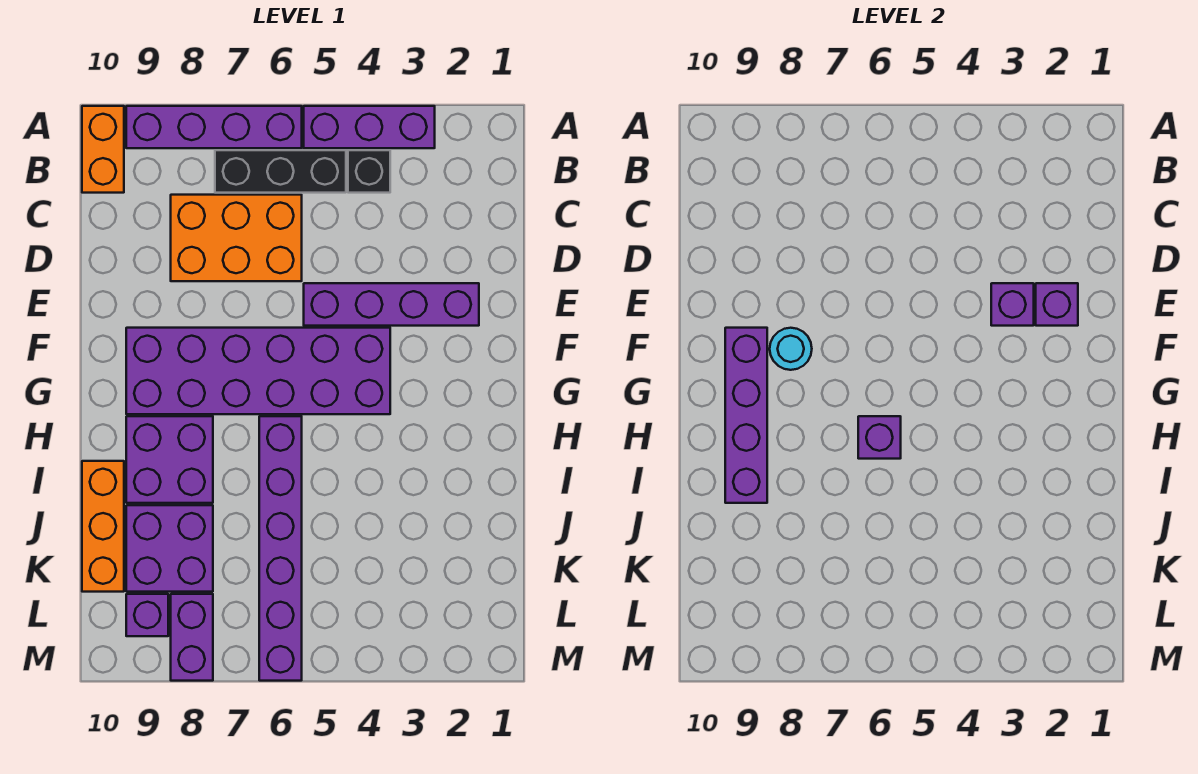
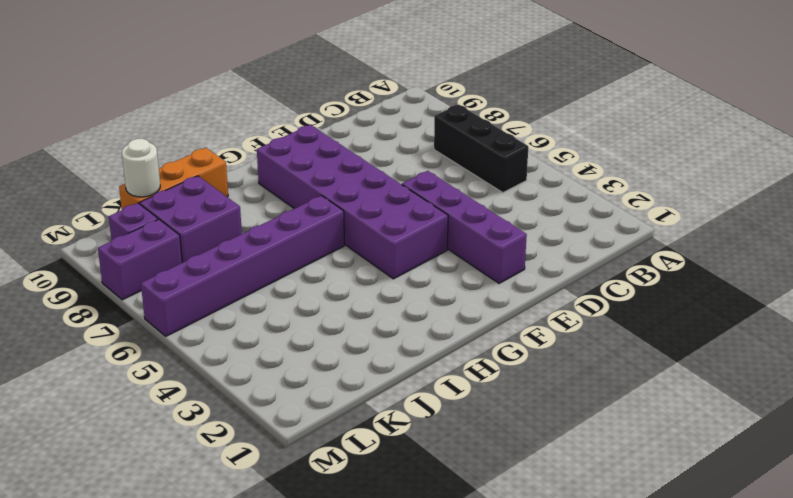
white round brick K10 level 2 -> none
none -> purple brick A3:A5 level 1
none -> purple brick A6:A9 level 1
none -> orange brick A10:B10 level 1

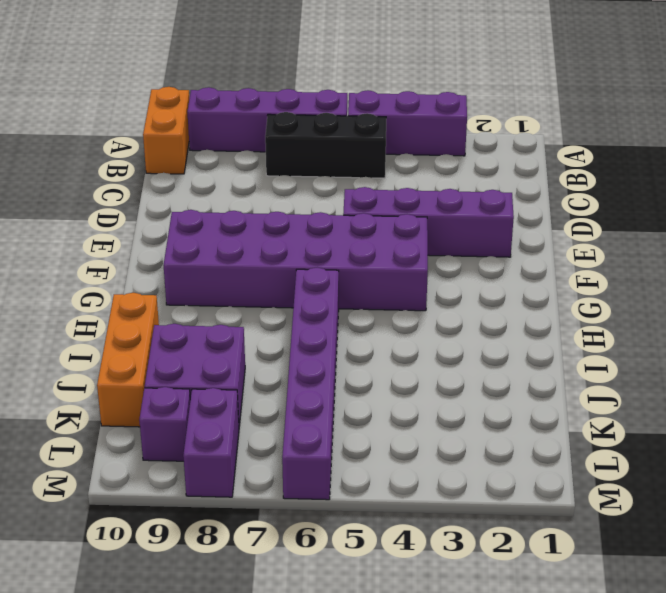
none -> black brick B4 level 1
none -> orange brick C6:D8 level 1
none -> purple brick H8:I9 level 1

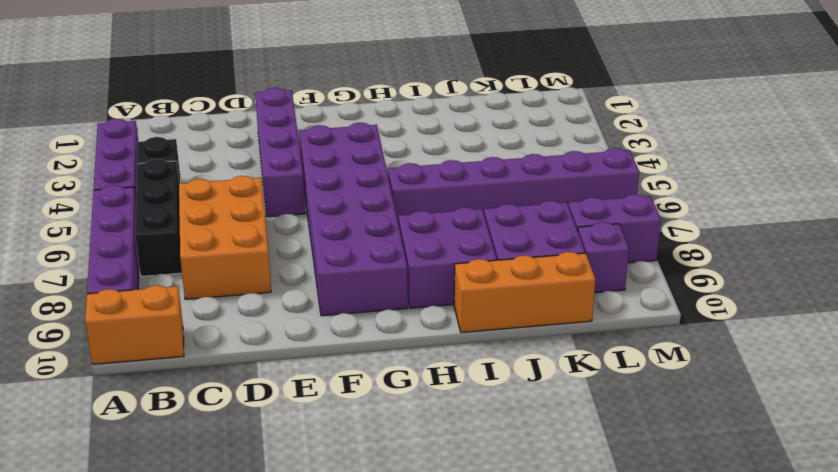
none -> purple brick E2 level 2
none -> purple brick E3 level 2
none -> cyan round brick F8 level 2

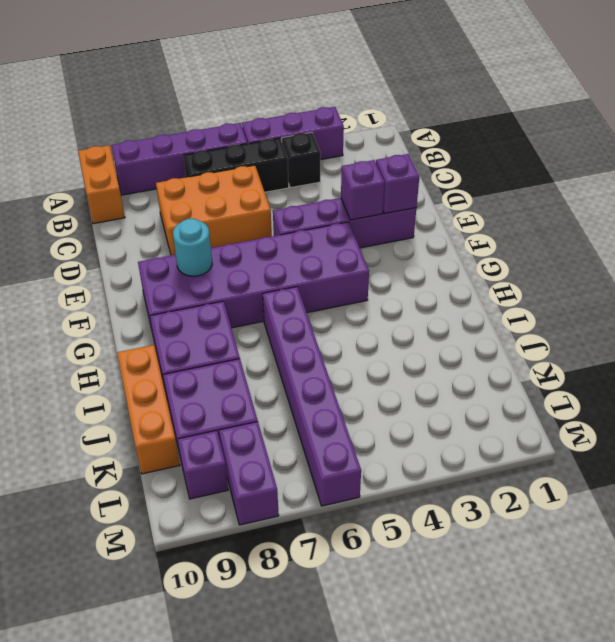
none -> purple brick F9:I9 level 2
none -> purple brick H6 level 2

